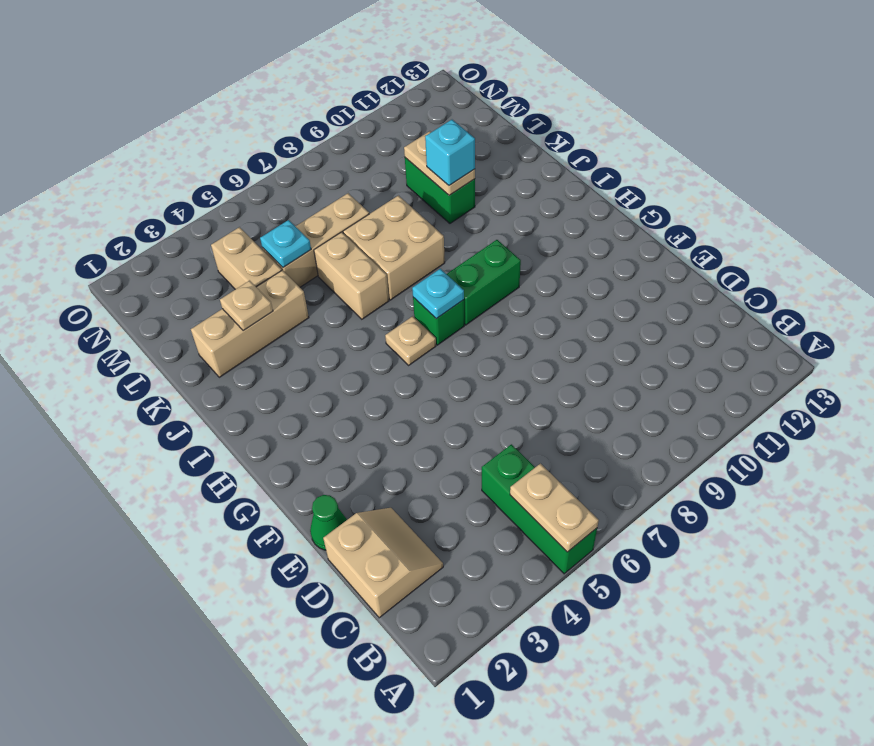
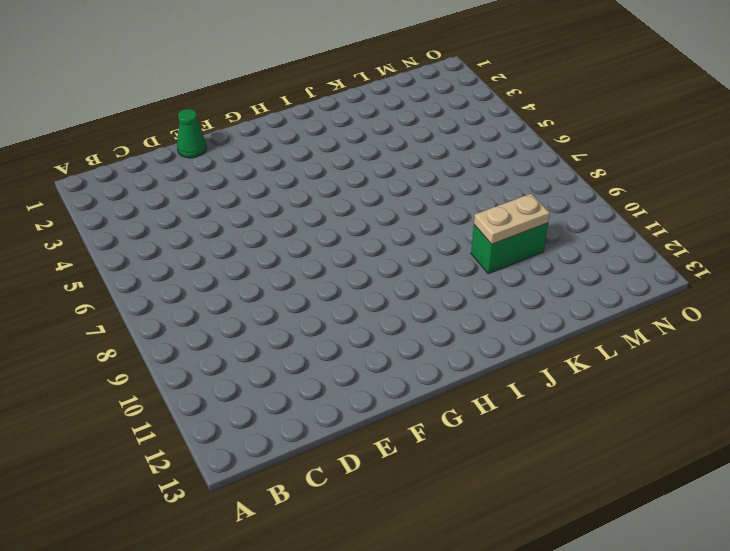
none -> green brick A5:C5 level 1
none -> tan slope C1:D2 level 1 top 1
none -> tan plate H6 level 1

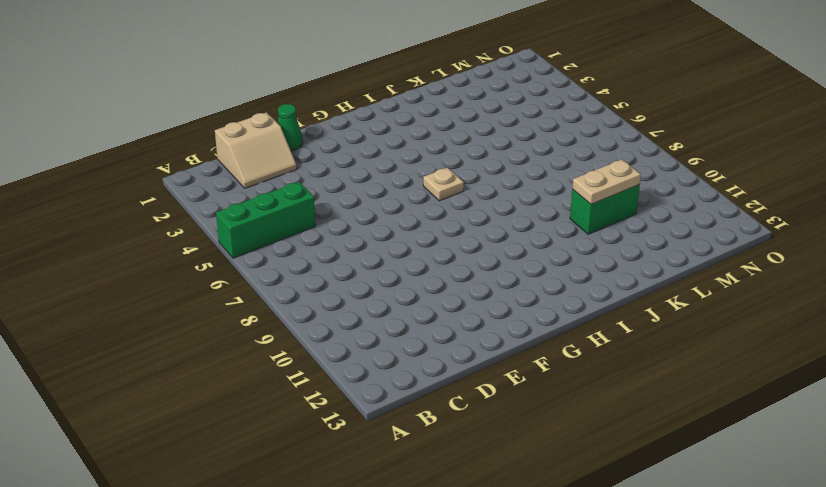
none -> green brick H7 level 1
none -> green brick H8:H9 level 1
none -> tan brick J6:K6 level 1

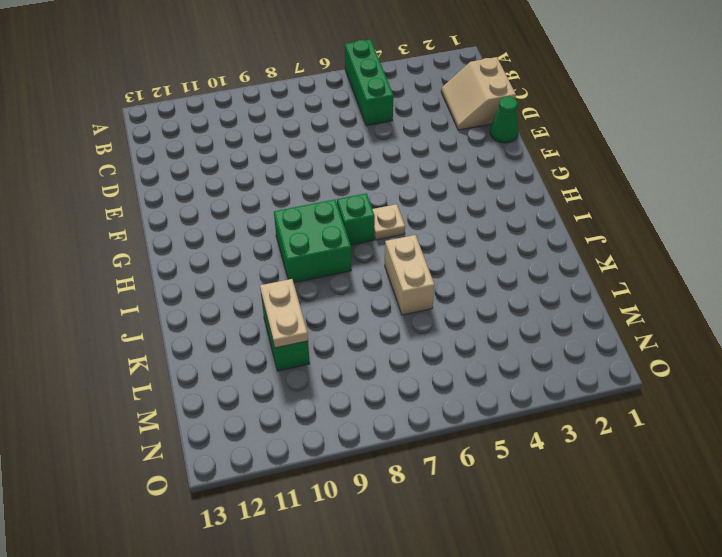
green brick H8:I9 level 1 -> green brick H8:H9 level 1
none -> tan brick J7:K8 level 1
none -> tan brick K2:K4 level 1
none -> tan brick L4:M4 level 1

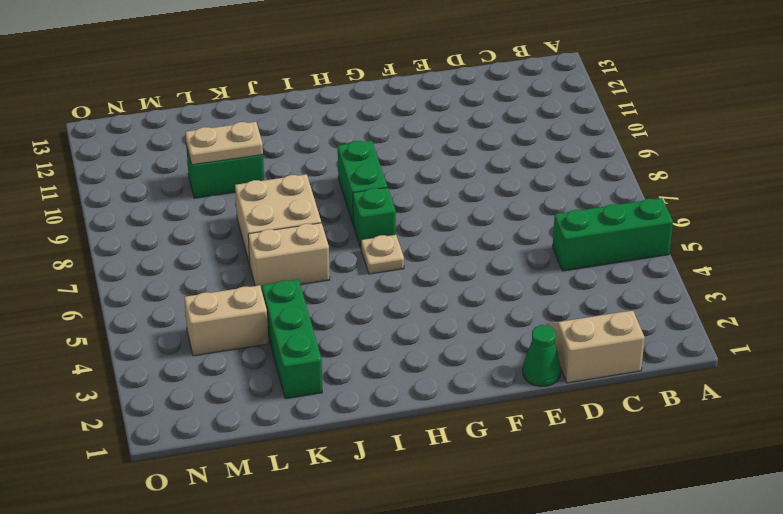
green brick K2:K4 level 1 -> tan brick K2:K4 level 1
none -> tan brick L5:L7 level 1
none -> tan plate A5:B5 level 2
none -> cyan plate H7 level 2

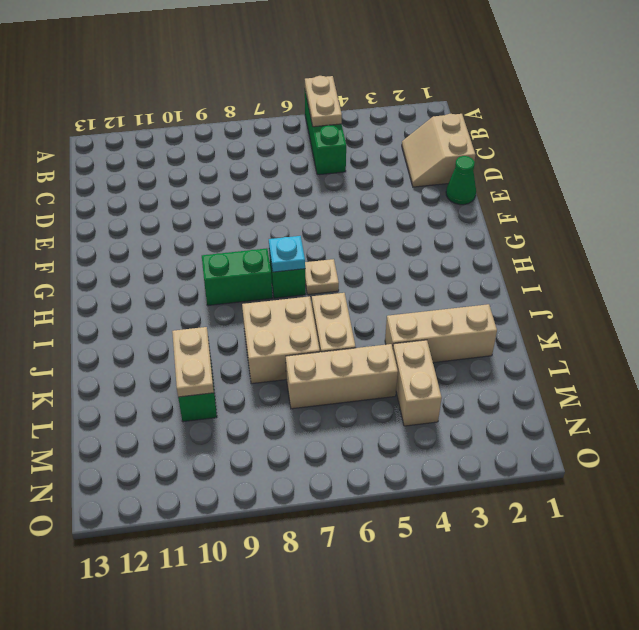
none -> tan plate K3 level 2
none -> cyan plate L5 level 2
none -> cyan brick K10 level 3

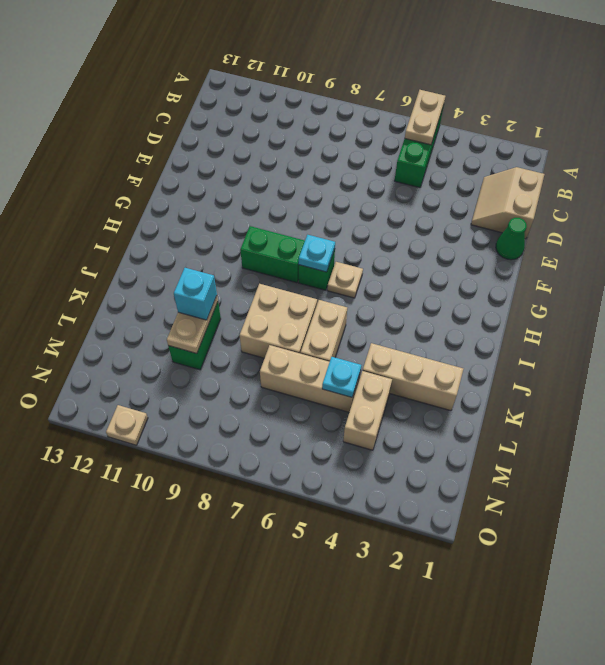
tan plate O11 level 1 -> tan plate K3 level 2

